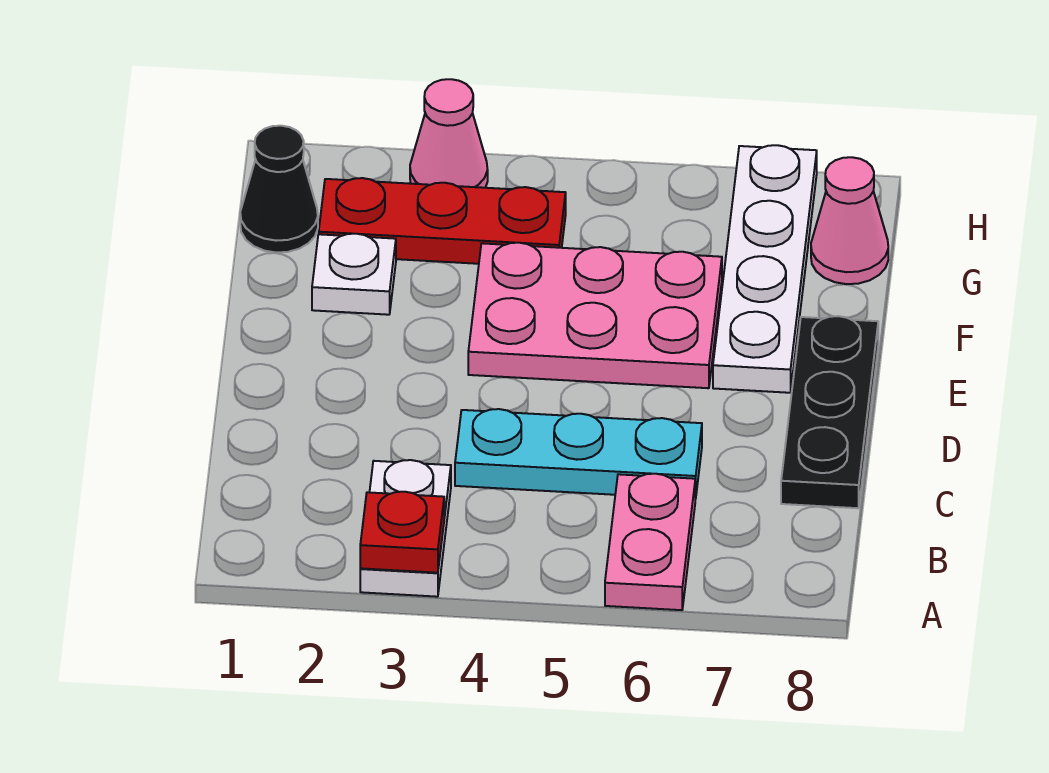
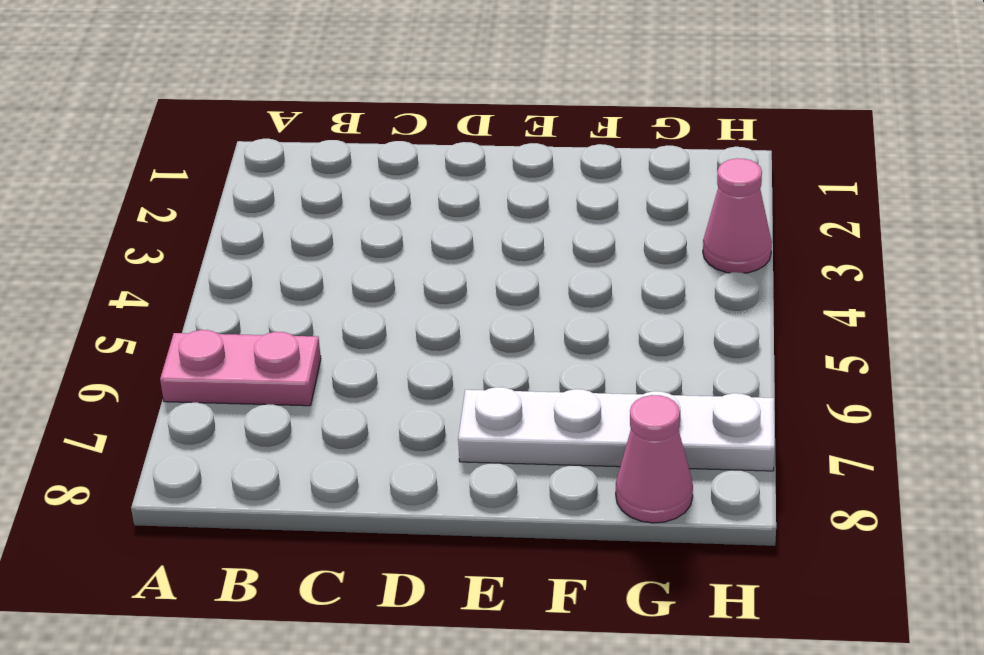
none -> white plate A3:B3 level 1
none -> cyan plate C4:C6 level 1
none -> black plate C8:E8 level 1

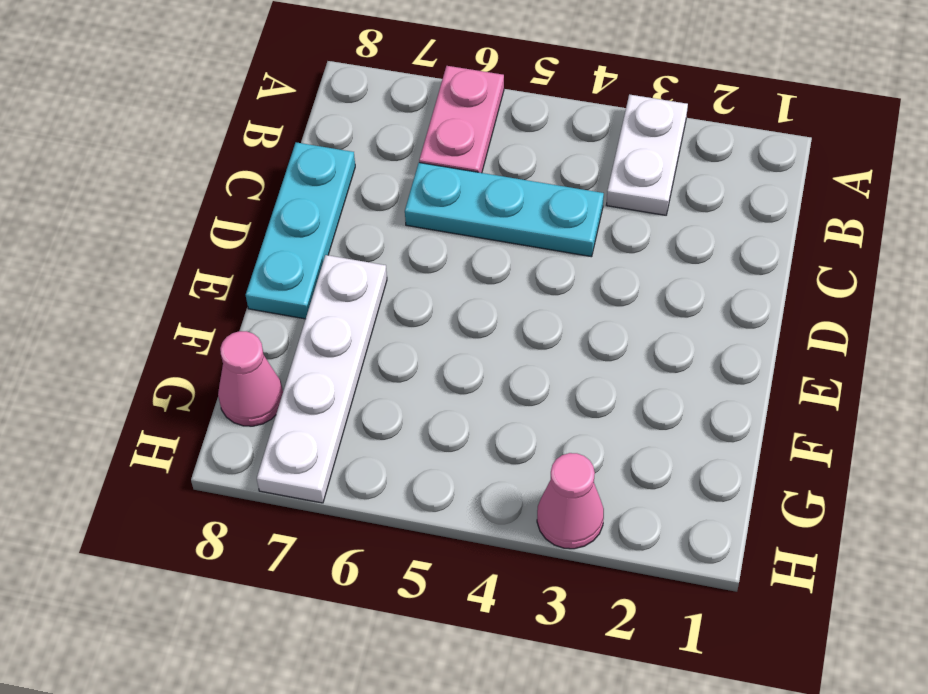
cyan plate C8:E8 level 1 -> black plate C8:E8 level 1
none -> pink plate E4:F6 level 1
none -> white plate F2 level 1
none -> black cone G1 level 1

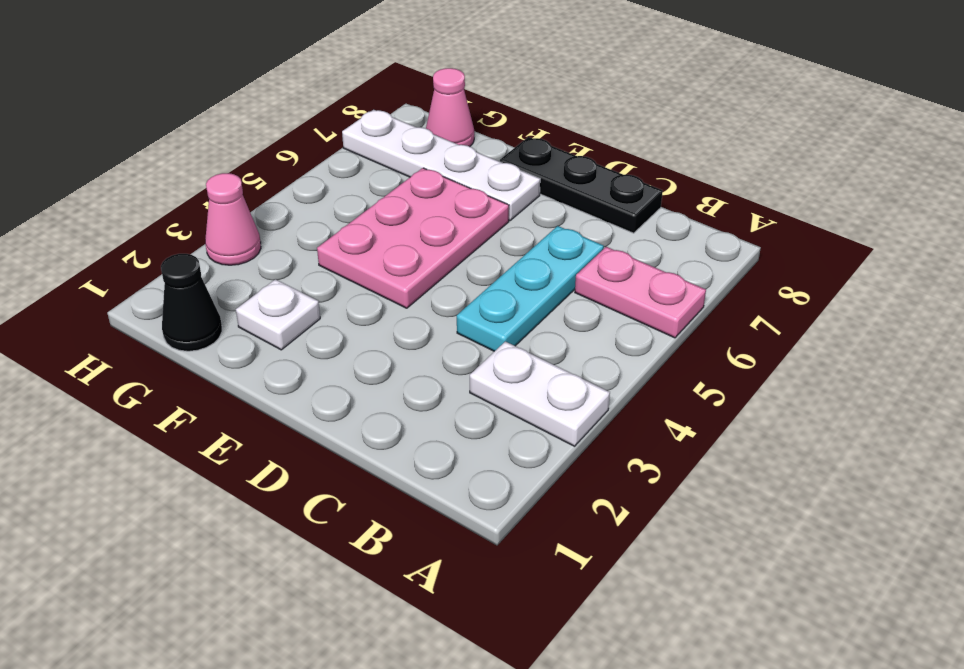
none -> red plate G2:G4 level 1
none -> red plate A3 level 2

